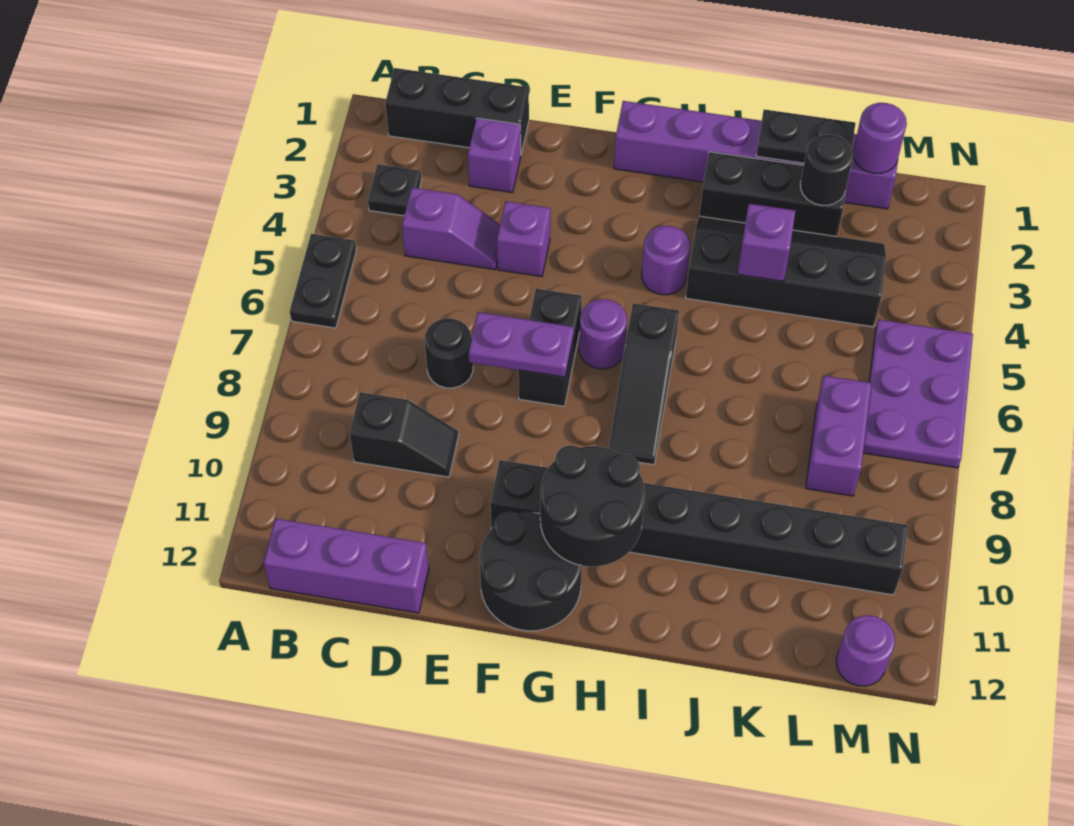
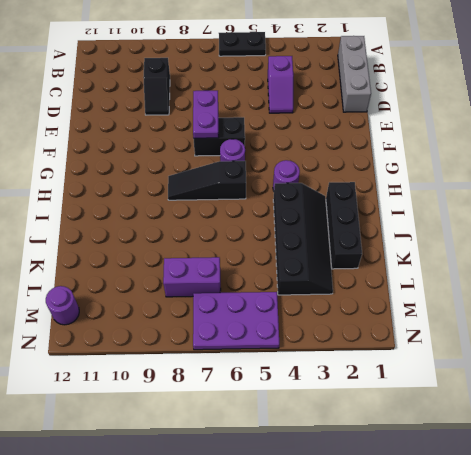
grey brick B1:D1 level 1 -> black brick B1:D1 level 1
none -> black plate B3 level 1
none -> purple brick B12:D12 level 1
none -> purple brick D2 level 1

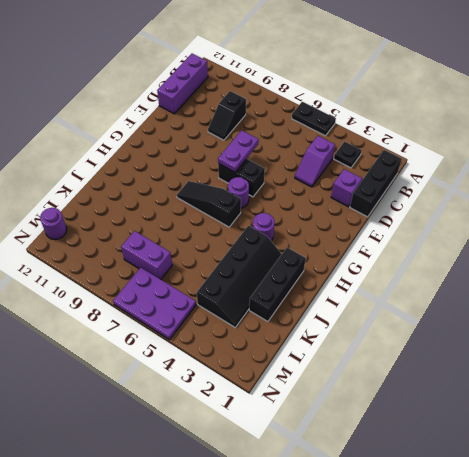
none -> black round brick D7 level 1
none -> purple brick E4 level 1
none -> black brick F10:M10 level 1

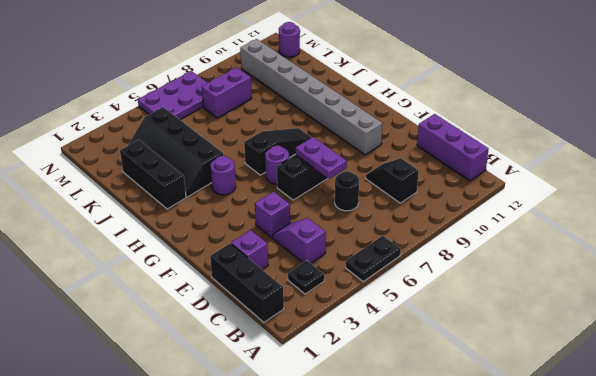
grey brick F10:M10 level 1 -> black brick F10:M10 level 1
none -> black round brick F11:G12 level 1
none -> purple brick G1:L1 level 1
none -> black round brick G10:H11 level 2

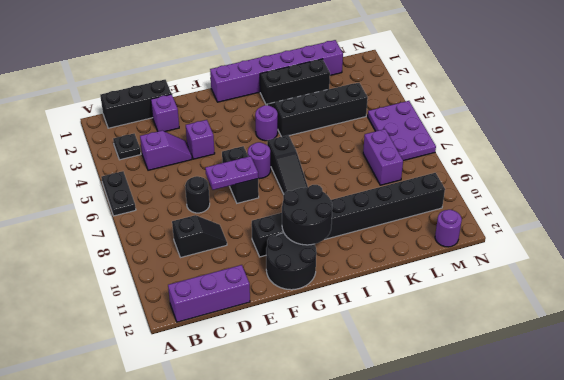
none -> black plate J1:K1 level 2
none -> purple brick J4 level 2
none -> black round brick K2 level 2

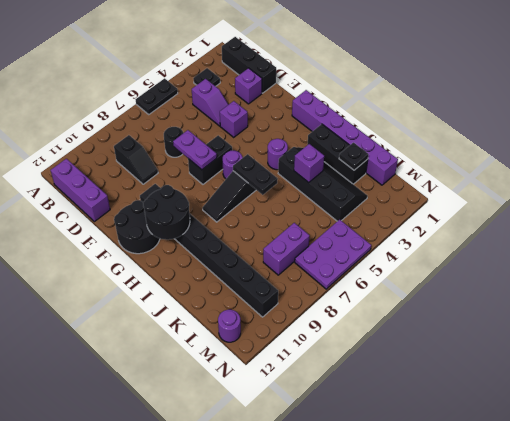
black plate H6:I6 level 2 -> black plate J1:K1 level 2
black plate K2 level 2 -> black round brick K2 level 2
none -> purple round brick L1 level 2

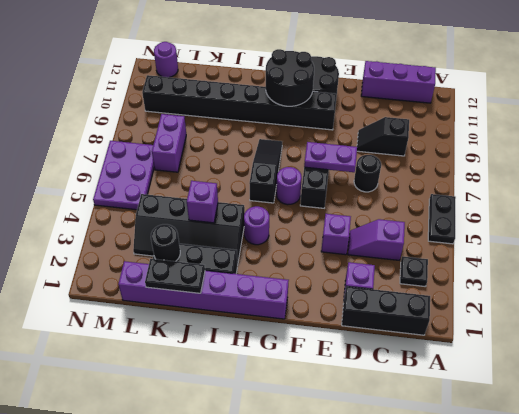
none -> purple round brick L1 level 2

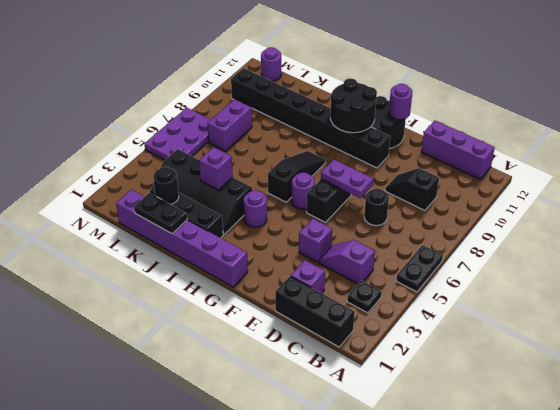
purple round brick F12 level 2 -> purple round brick L1 level 2

